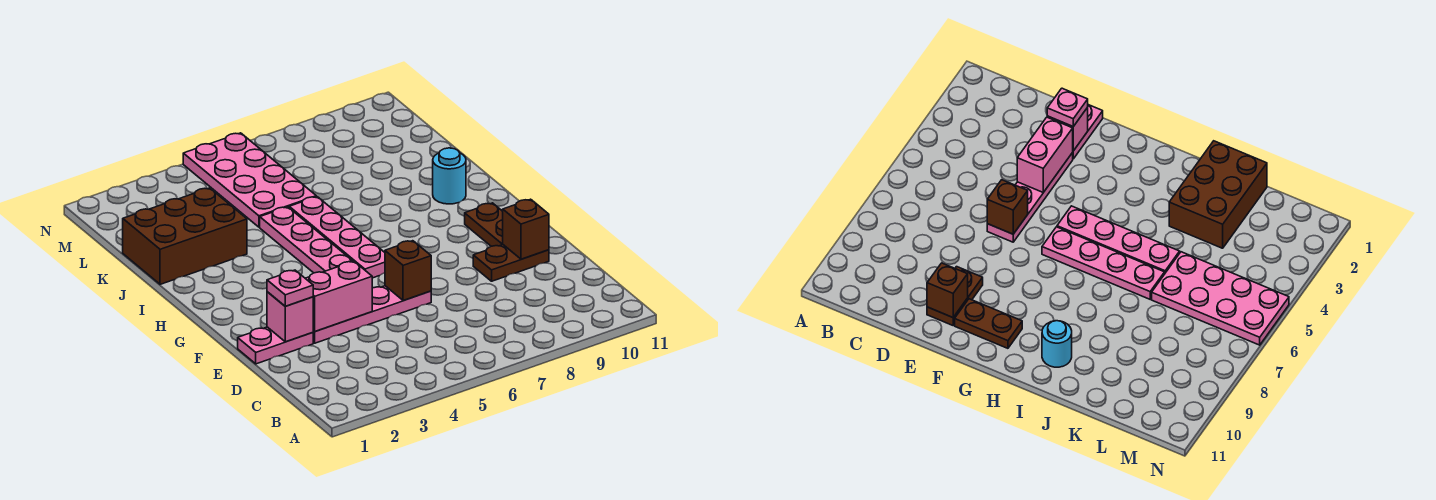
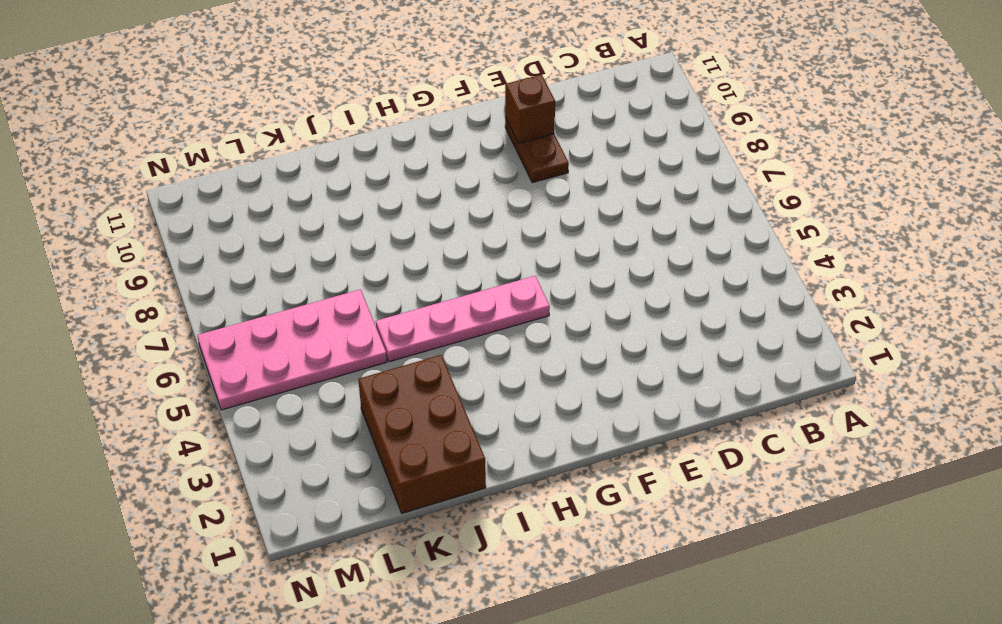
none -> pink plate E1:E2 level 1
none -> pink plate E3:E6 level 1
none -> brown plate F10:G10 level 1

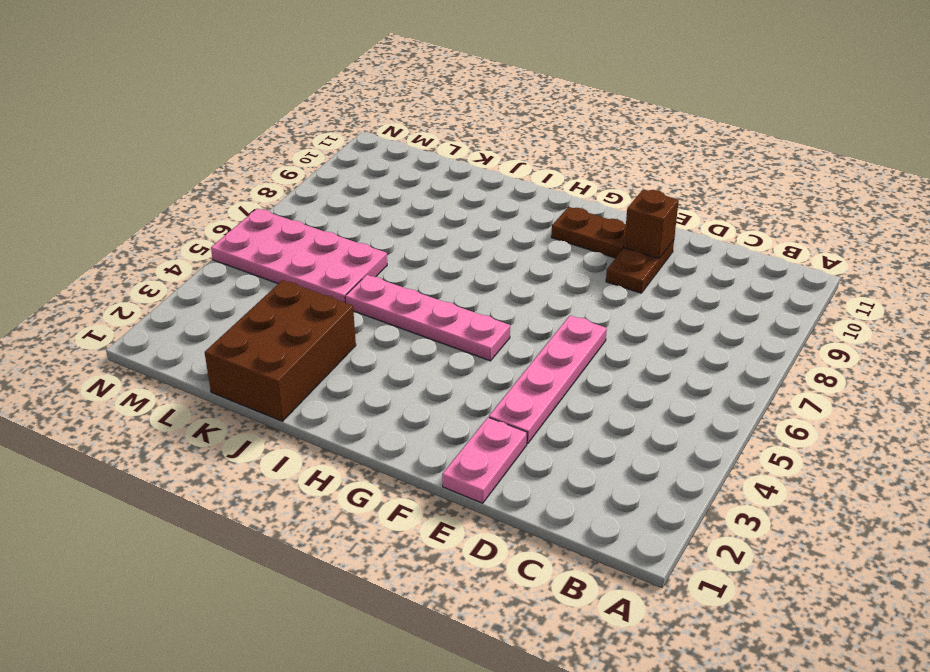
none -> pink plate G6:J6 level 1
none -> cyan round brick I10 level 1
none -> pink brick E2 level 2

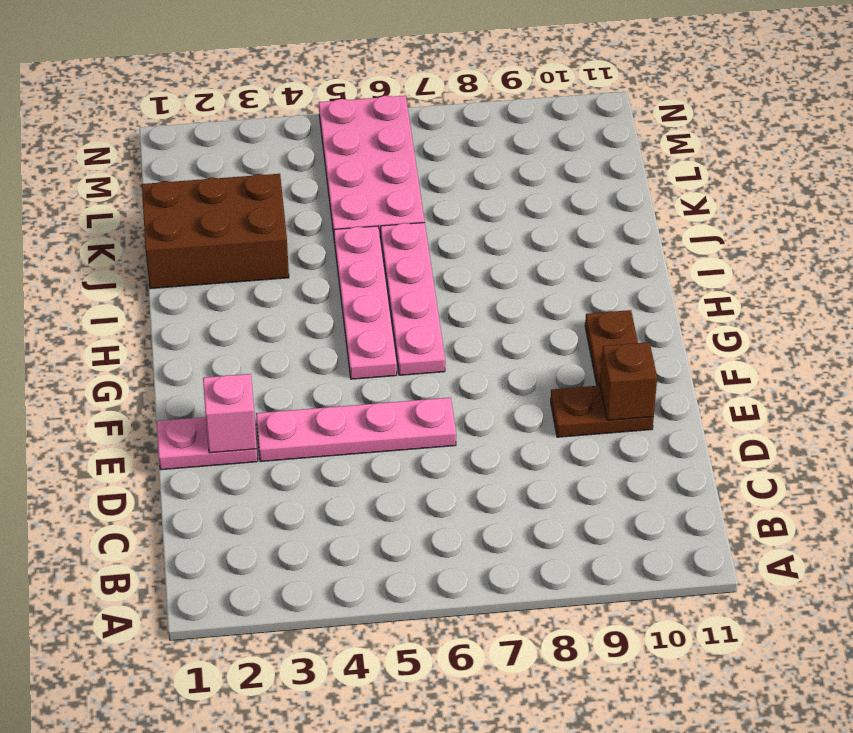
none -> cyan round brick I10 level 1
none -> pink brick E3:E4 level 2
none -> brown brick E6 level 2

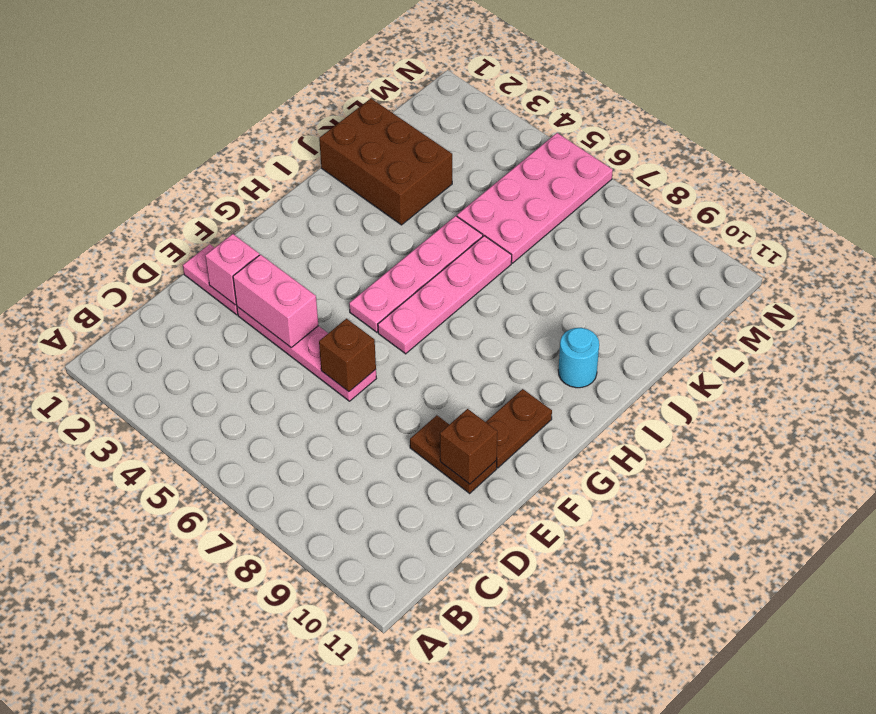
none -> pink plate E2 level 3

